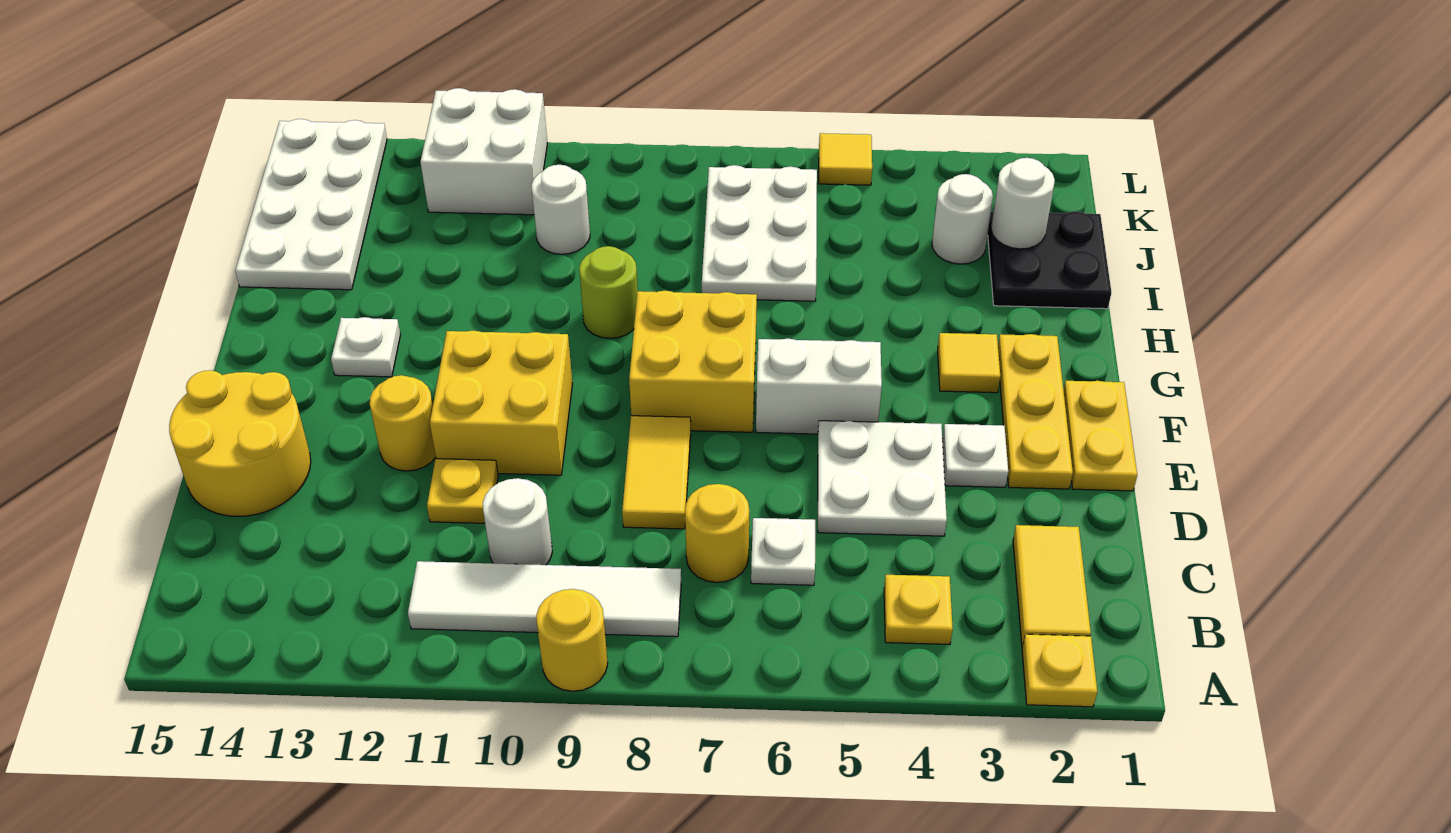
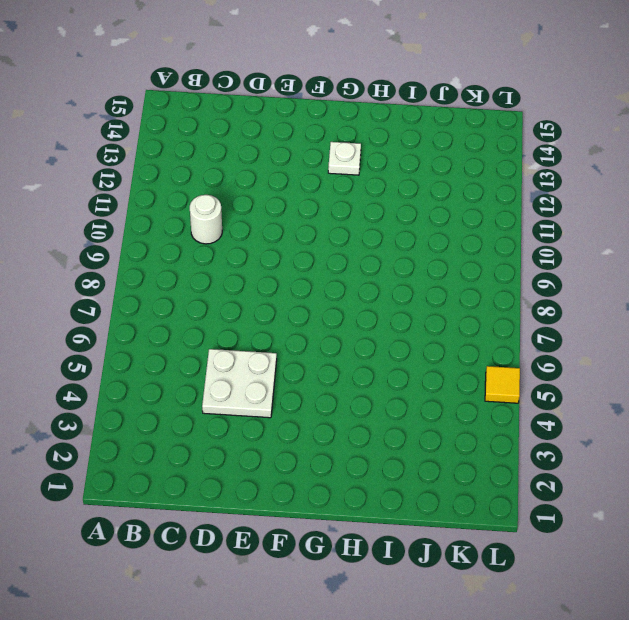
none -> yellow plate A2 level 1
none -> yellow round brick A9 level 1
none -> yellow tile B2:C2 level 1
none -> yellow plate B4 level 1

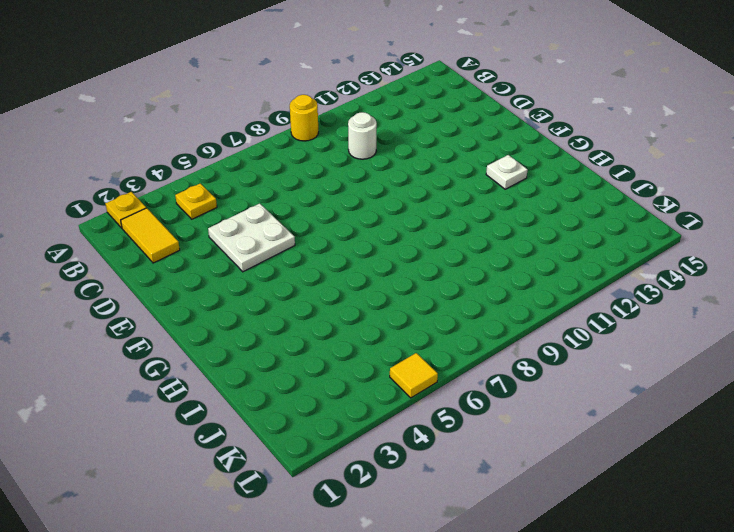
none -> white tile B8:B11 level 1
none -> white plate C6 level 1
none -> yellow round brick C7 level 1
none -> yellow tile D8:E8 level 1

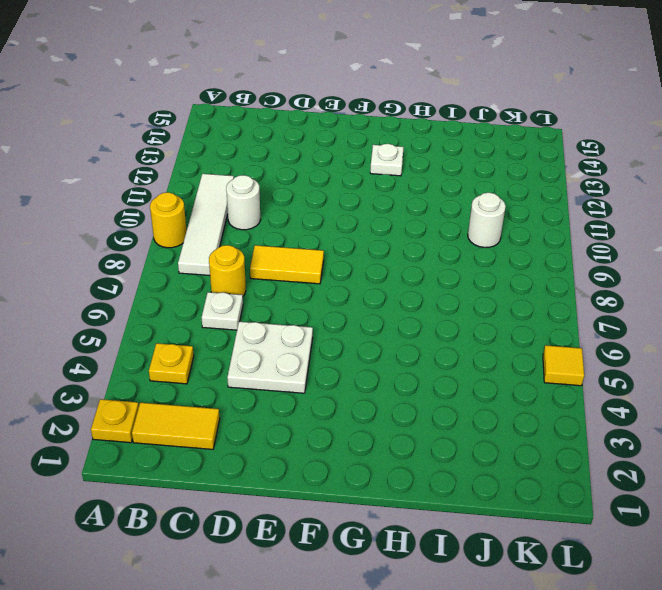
none -> yellow plate D11 level 1
none -> yellow round brick D14:E15 level 1
none -> yellow plate E1:F1 level 1
none -> yellow plate E2:G2 level 1

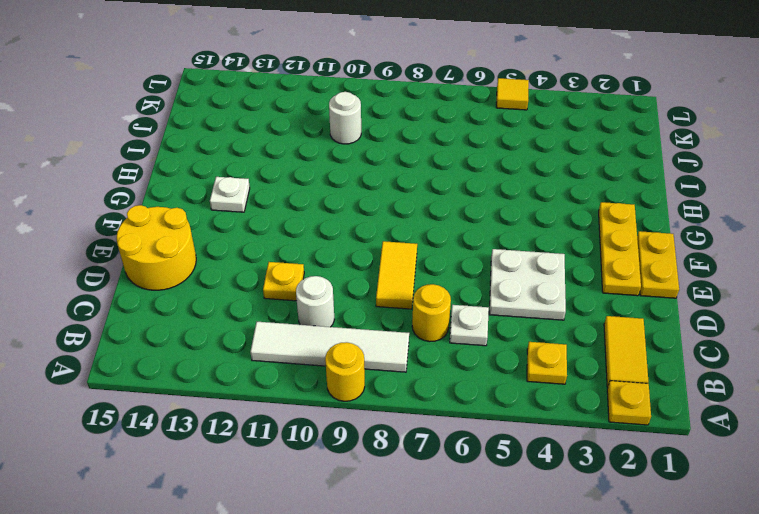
none -> white plate E3 level 1
none -> yellow brick E10:F11 level 1
none -> yellow round brick E12 level 1
none -> white brick F5:F6 level 1

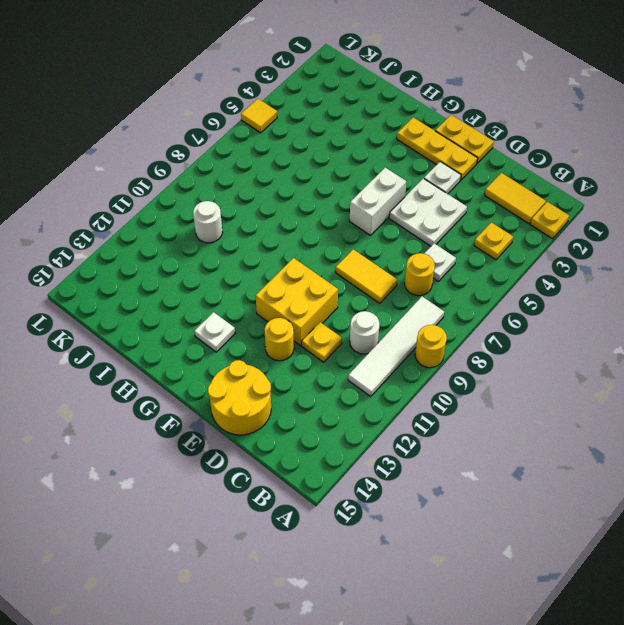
none -> yellow brick F7:G8 level 1
none -> yellow tile G3 level 1
none -> lime round brick H9 level 1
none -> black plate I1:J2 level 1

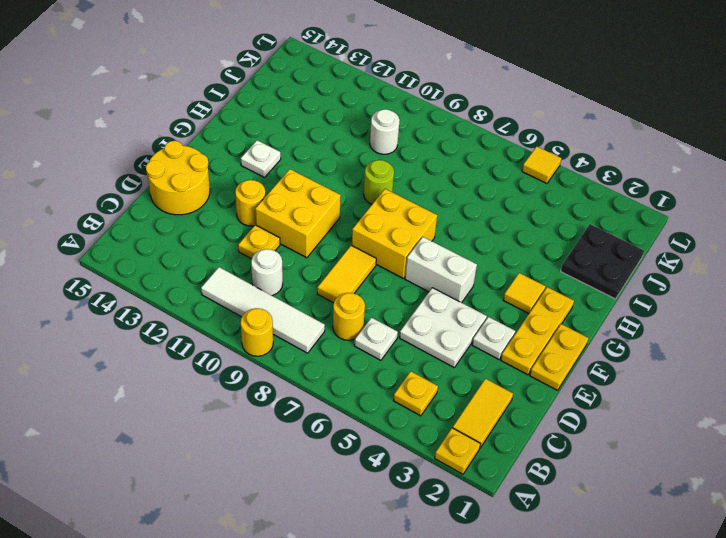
none -> white plate I6:K7 level 1
none -> white plate I14:L15 level 1
none -> white round brick J3 level 1
none -> white brick K11:L12 level 1

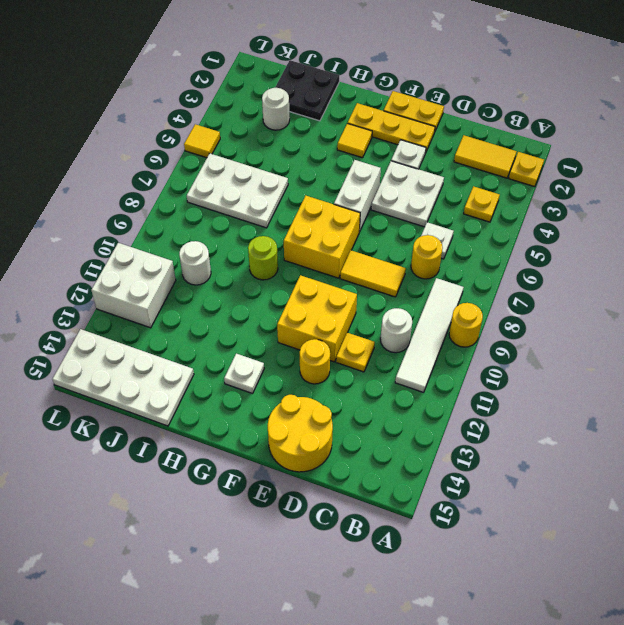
none -> white round brick J2 level 2

